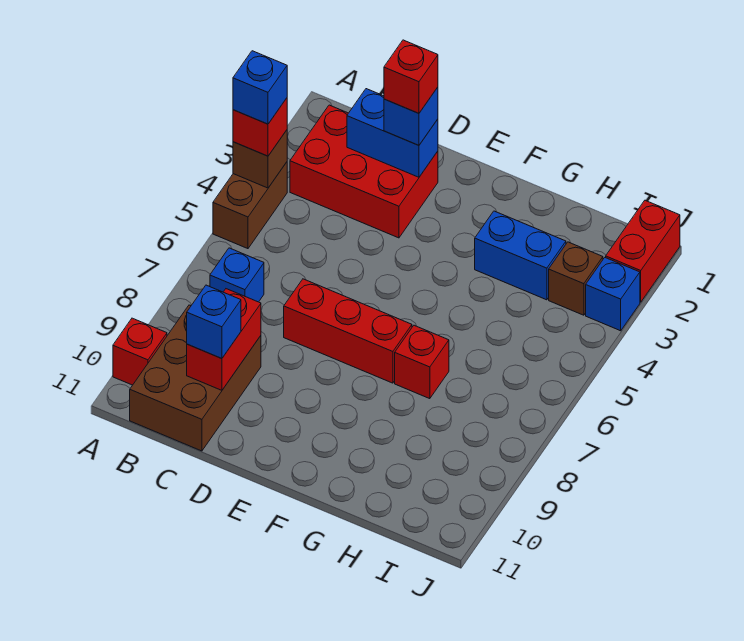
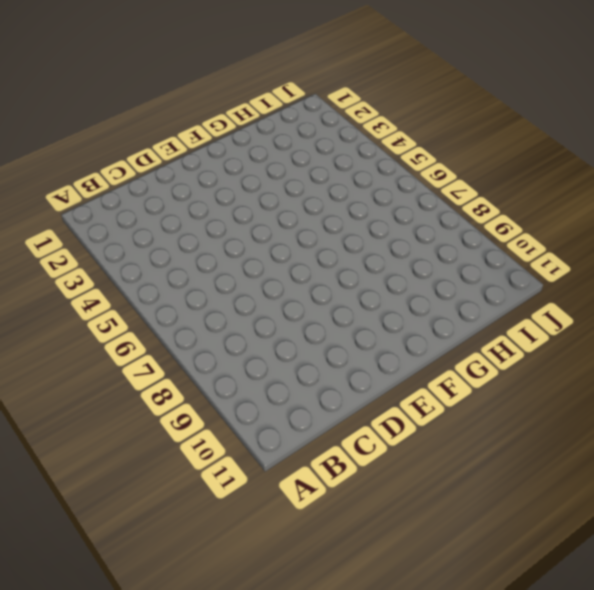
none -> brown brick A4:A5 level 1
none -> red brick A10 level 1
none -> red brick B2:D3 level 1

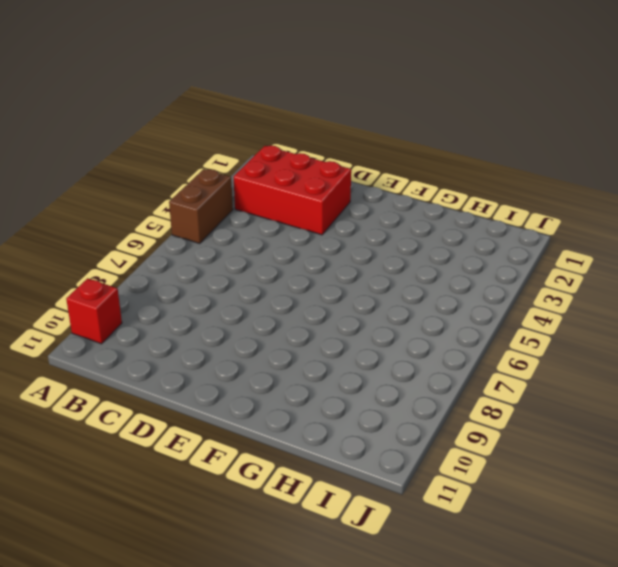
none -> blue brick B7 level 1
none -> brown brick B9:C11 level 1
none -> red brick D7:F7 level 1

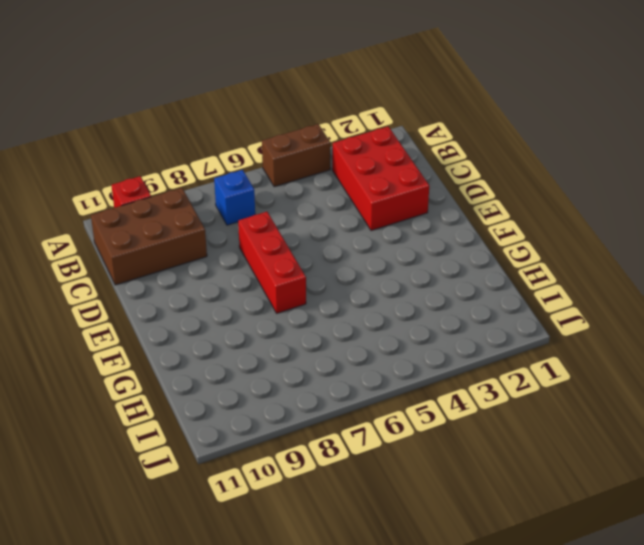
none -> blue brick G3:H3 level 1
none -> red brick G7 level 1
none -> brown brick I3 level 1

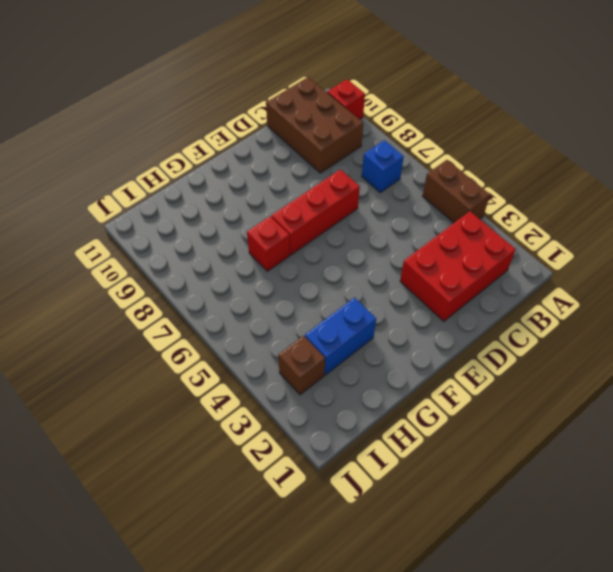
none -> red brick J1:J2 level 1
none -> blue brick J3 level 1
none -> brown brick A4 level 2

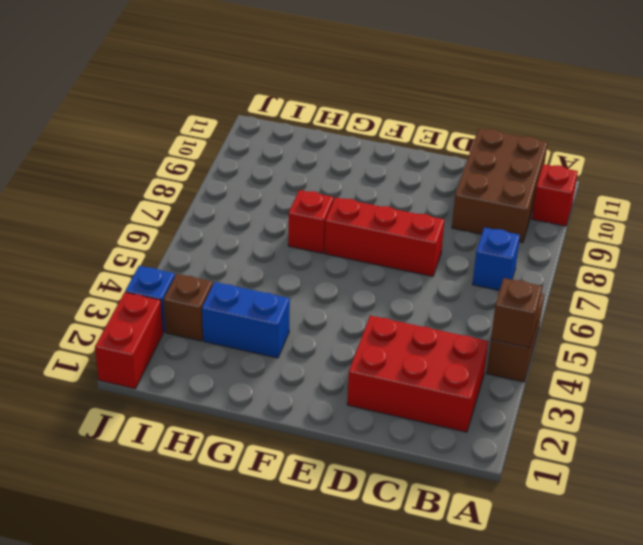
none -> blue brick C2:D2 level 2
none -> red brick C9:C10 level 2
none -> red brick A4 level 3

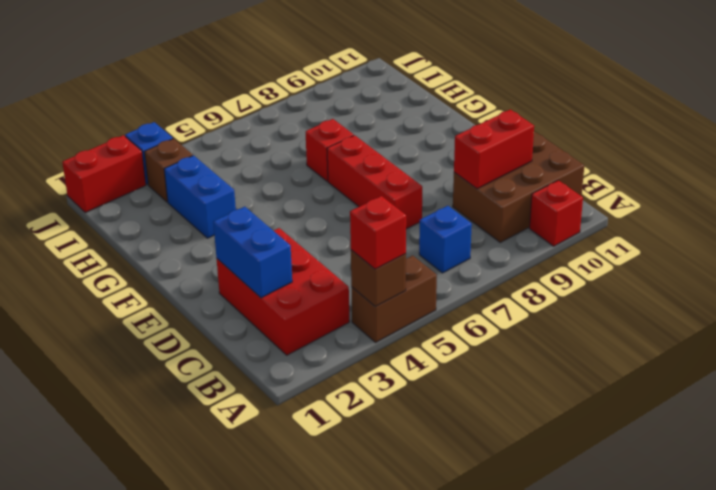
none -> blue brick C10 level 3
none -> blue brick D2 level 3
none -> blue brick A4 level 4

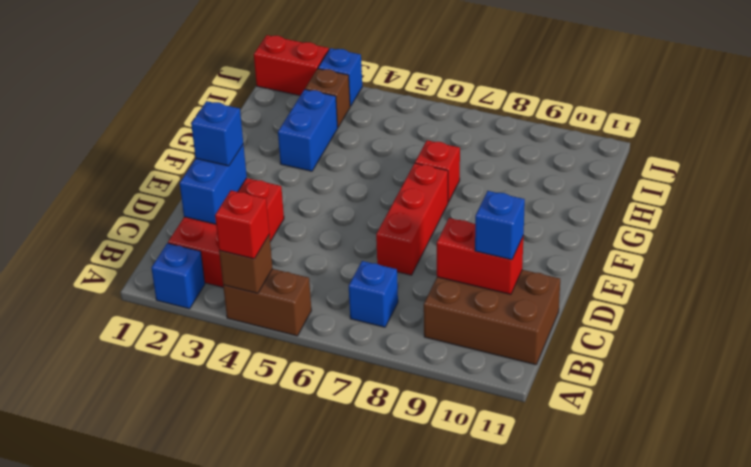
blue brick A2 level 1 -> blue brick A4 level 4
none -> red brick A10 level 1
none -> red brick D2 level 4

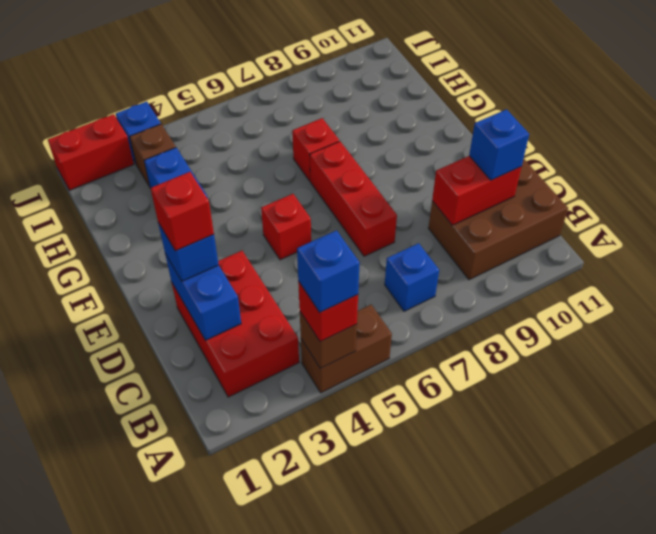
red brick E5 level 1 -> red brick A10 level 1

